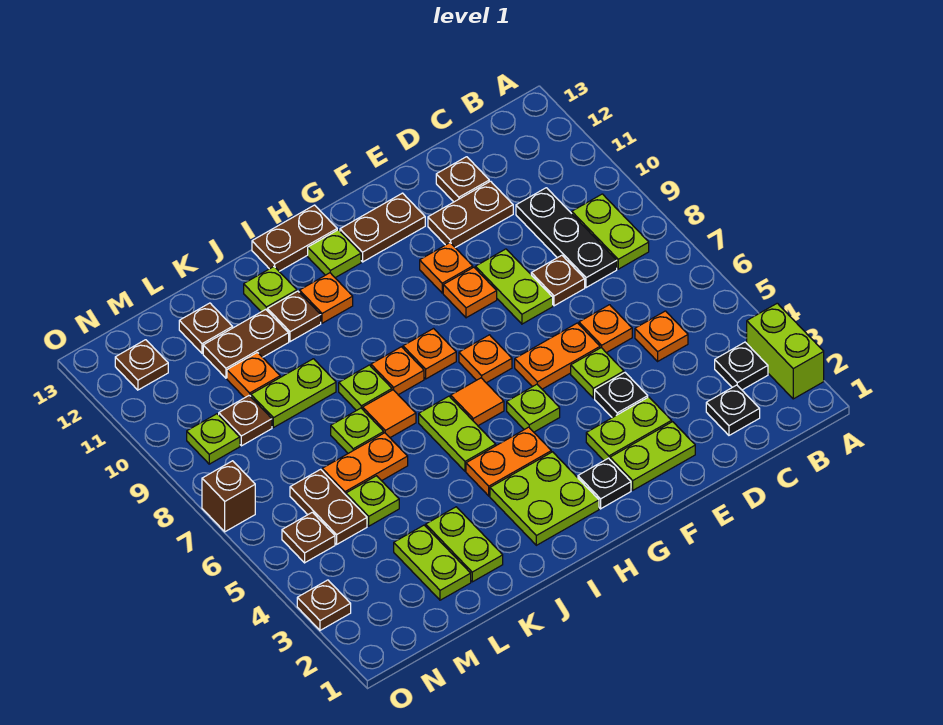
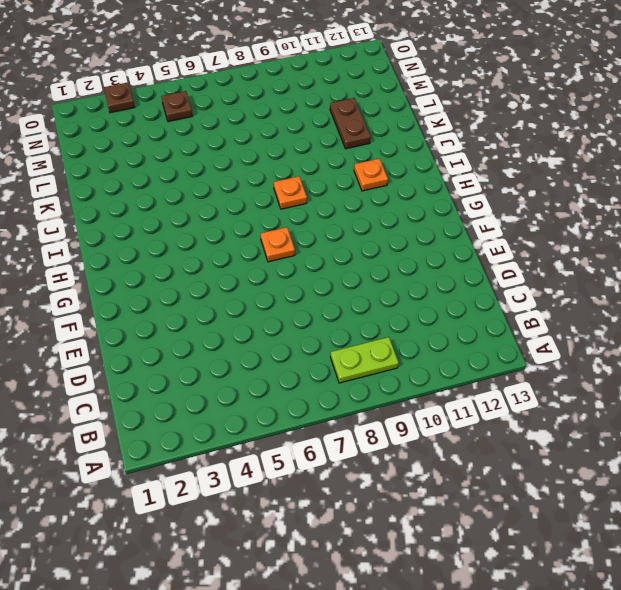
none -> lime brick A2:A3 level 1
none -> black plate B3 level 1
none -> black plate C2 level 1
none -> orange plate C5 level 1

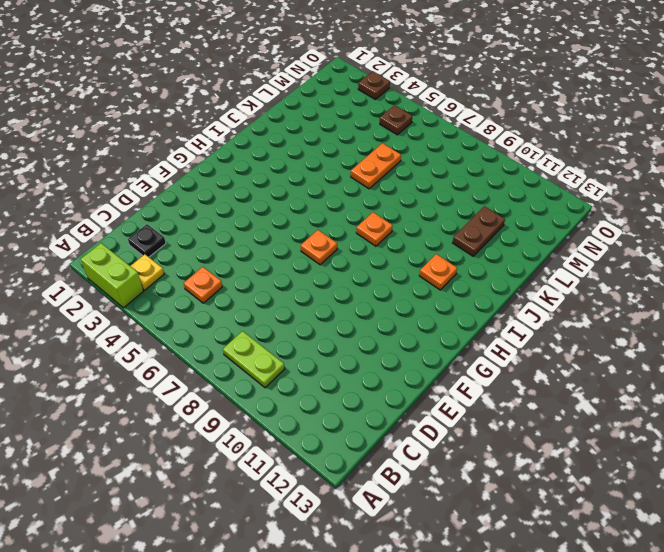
yellow plate B3 level 1 -> black plate B3 level 1
none -> black plate C8:C10 level 1
none -> orange plate D6 level 1
none -> brown plate D8 level 1
none -> brown plate D11:E11 level 1

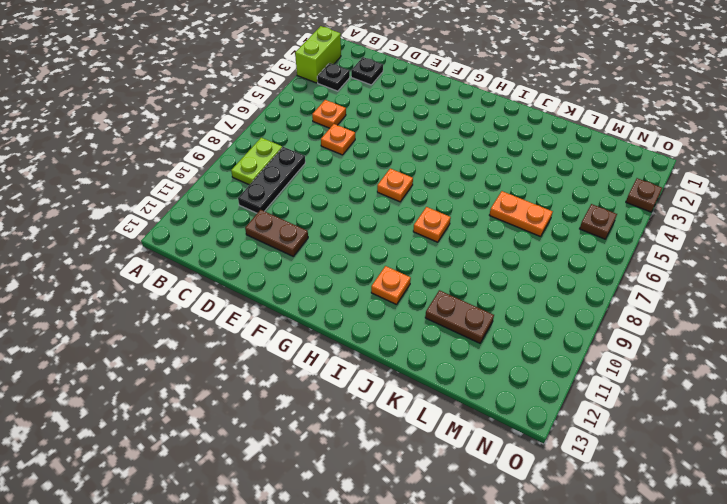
none -> brown plate D8 level 1
none -> brown plate D12 level 1
none -> lime plate E2:F2 level 1
none -> lime plate E3:F3 level 1

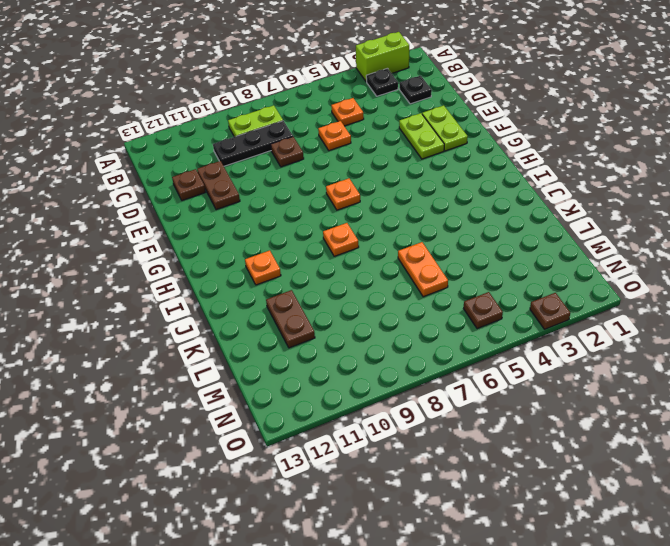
none -> black plate E4 level 1
none -> lime plate E5 level 1
none -> orange plate E6:F6 level 1
none -> lime plate E8:E9 level 1

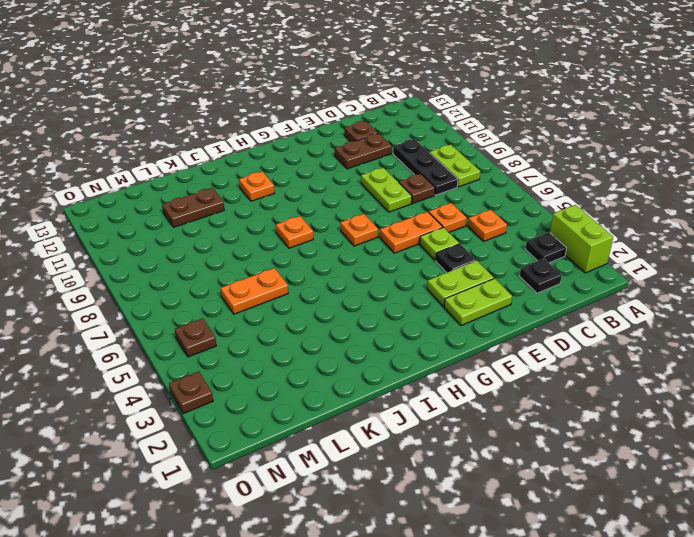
none -> orange plate F9 level 1
none -> orange plate F10 level 1
none -> brown plate F12:G12 level 1
none -> black plate G2 level 1

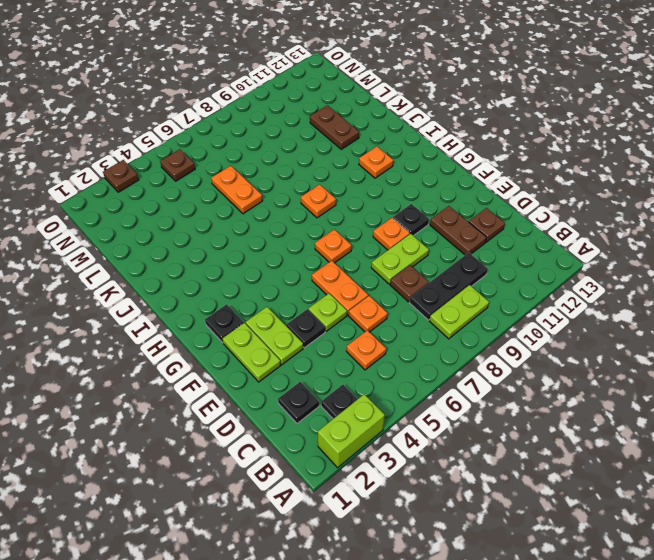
black plate F10 level 1 -> orange plate F10 level 1
none -> brown plate F12:G12 level 1
none -> lime plate G5 level 1
none -> lime plate H2:I3 level 1
none -> orange plate H4:I4 level 1

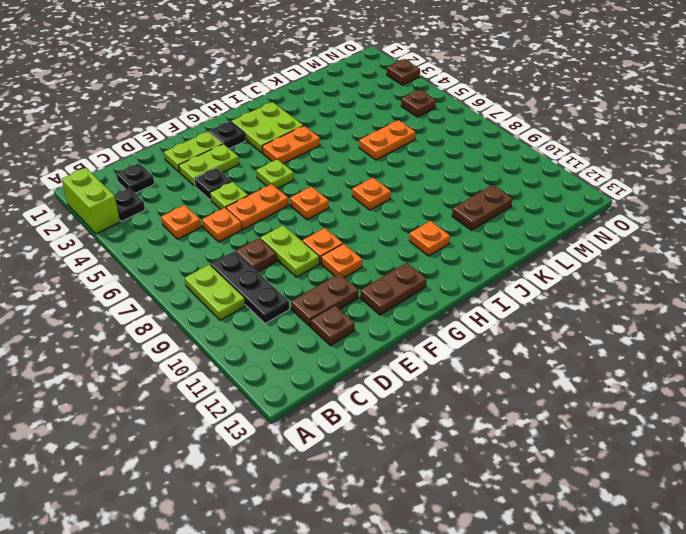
none -> orange tile H6 level 1
none -> orange plate H8 level 1
none -> lime plate H12 level 1
none -> brown plate H13:I13 level 1

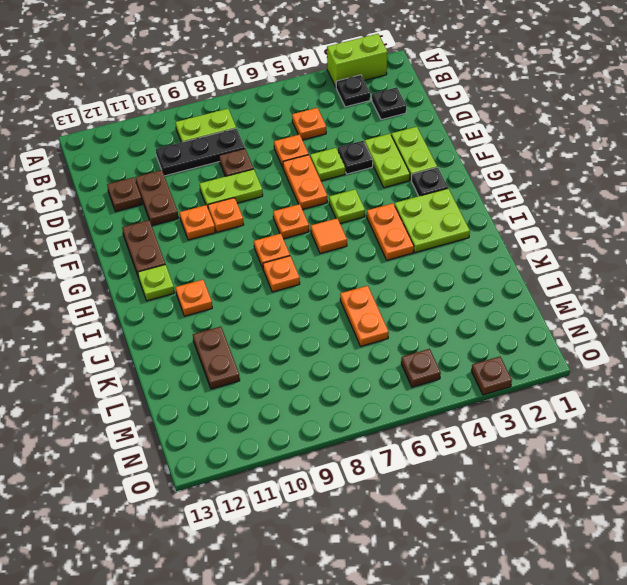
none -> brown plate H13:I13 level 1
none -> lime plate I5:I6 level 1
none -> orange tile J7 level 1
none -> lime plate J8 level 1

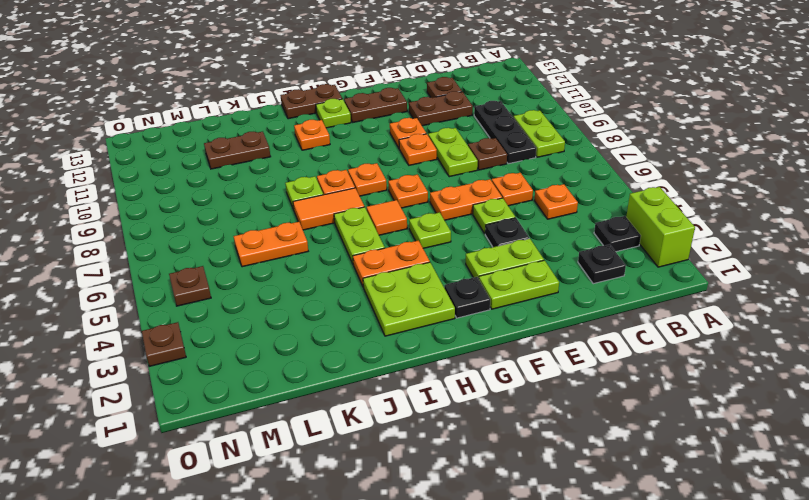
orange tile I7:J7 level 1 -> orange tile J7 level 1
none -> brown plate J11 level 1
none -> lime plate J12 level 1
none -> lime plate K2:K3 level 1
none -> lime plate K7 level 1

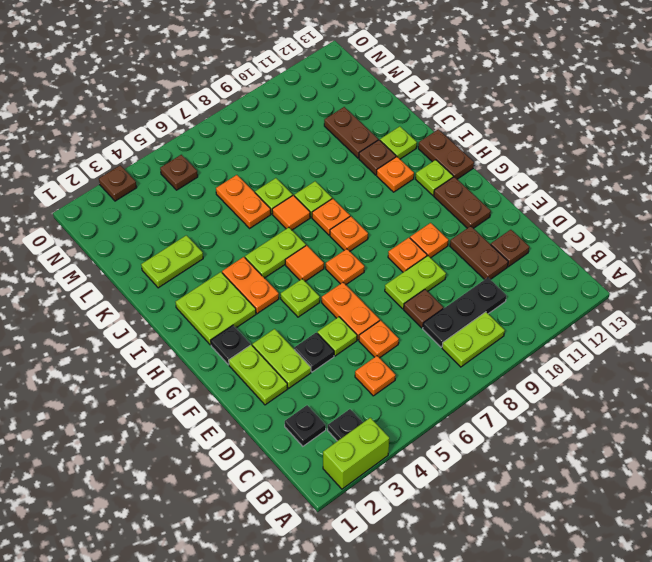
none -> lime plate K9:L9 level 1
none -> lime plate L2:L3 level 1
none -> lime plate L5 level 1
none -> orange plate L10 level 1

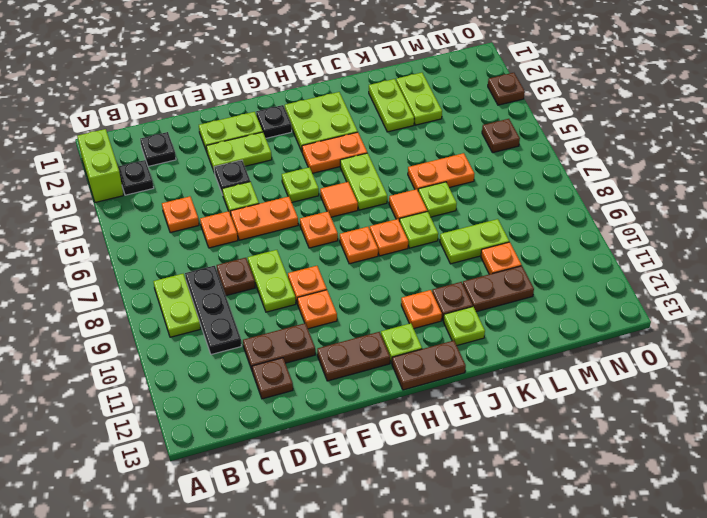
none -> lime plate L5 level 1
none -> brown plate L12 level 1
none -> brown plate M5:M6 level 1
none -> brown plate M9 level 1

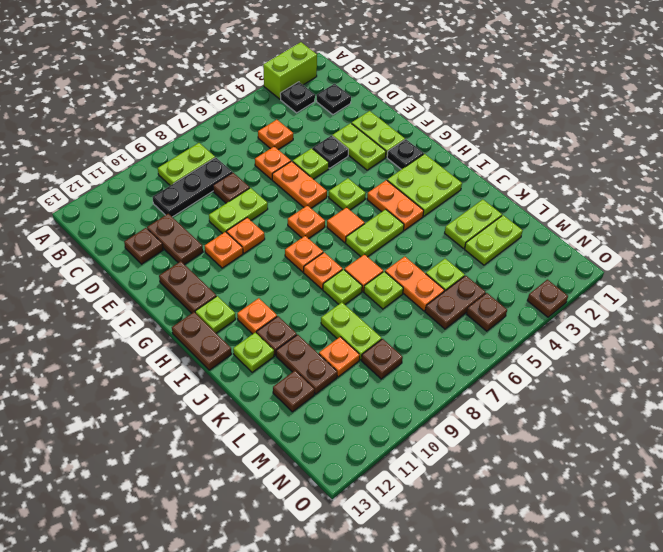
none -> lime plate N9 level 1
none -> brown plate N12 level 1
none -> brown brick O7 level 1

